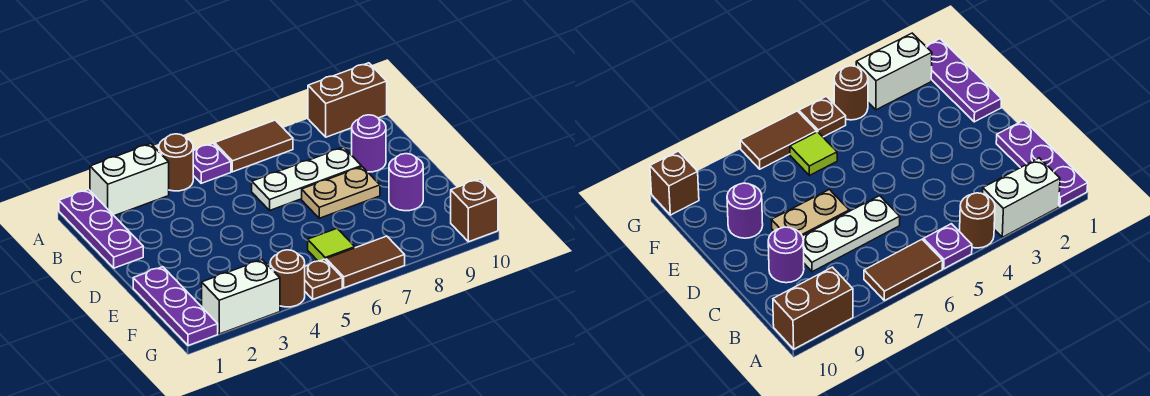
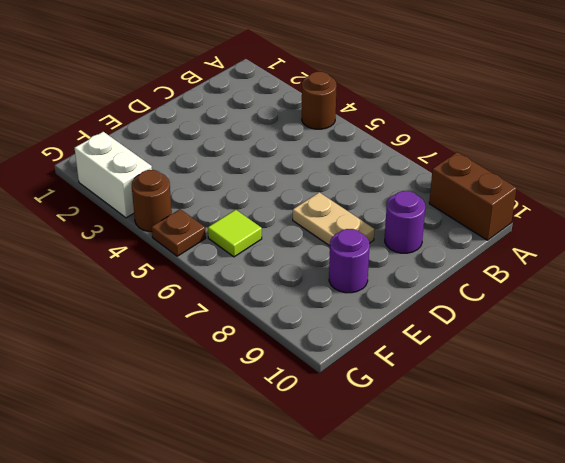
none -> purple plate A1:C1 level 1
none -> white brick A2:A3 level 1
none -> purple plate A5 level 1

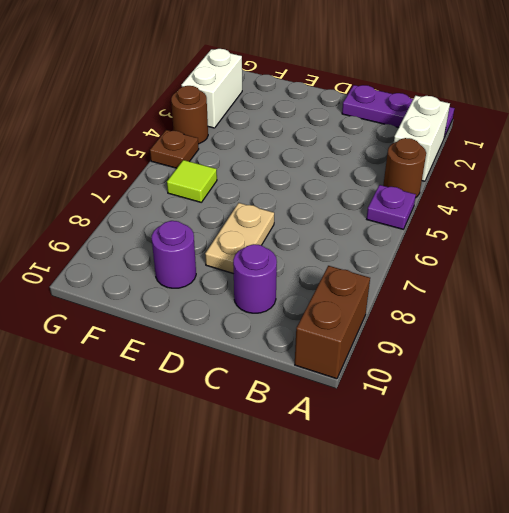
none -> brown tile A6:A7 level 1
none -> white plate C6:C8 level 1
none -> purple plate E1:G1 level 1

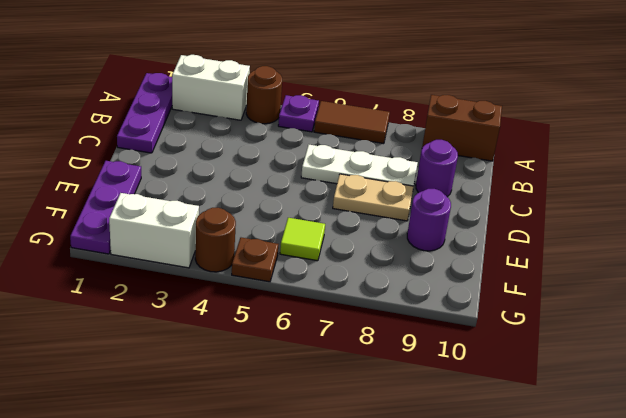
none -> brown tile G6:G7 level 1
none -> brown brick G10 level 1

